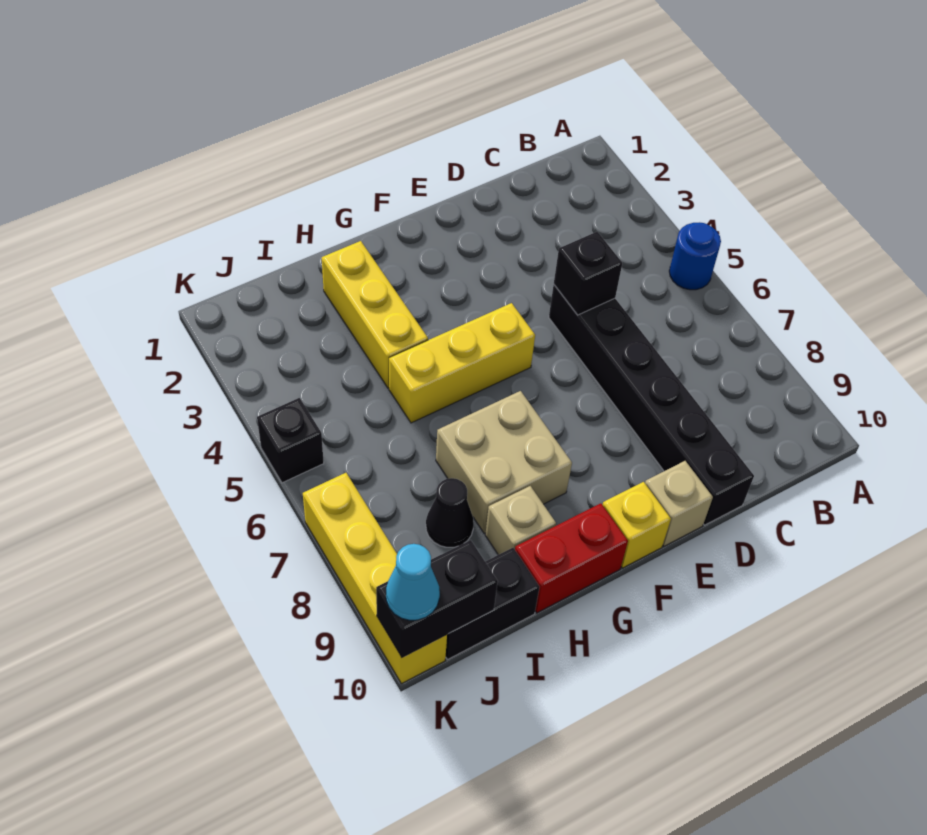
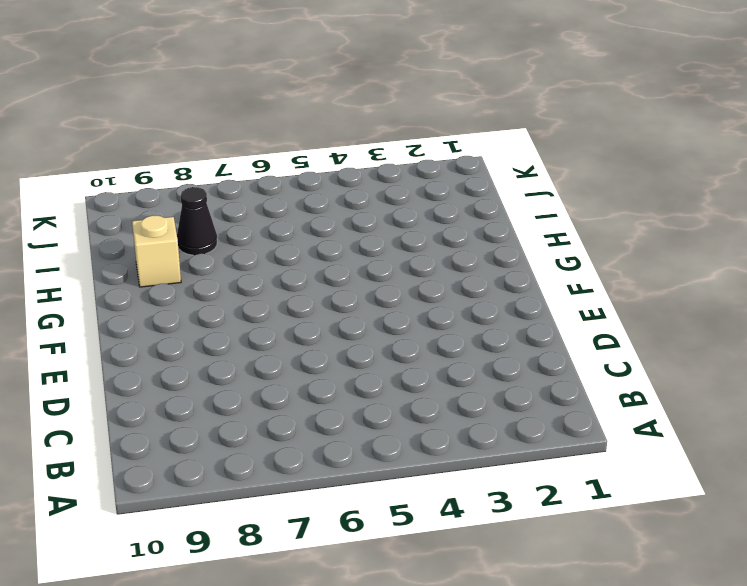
none -> blue round brick A5 level 1
none -> black brick D5:D10 level 1
none -> tan brick E10 level 1

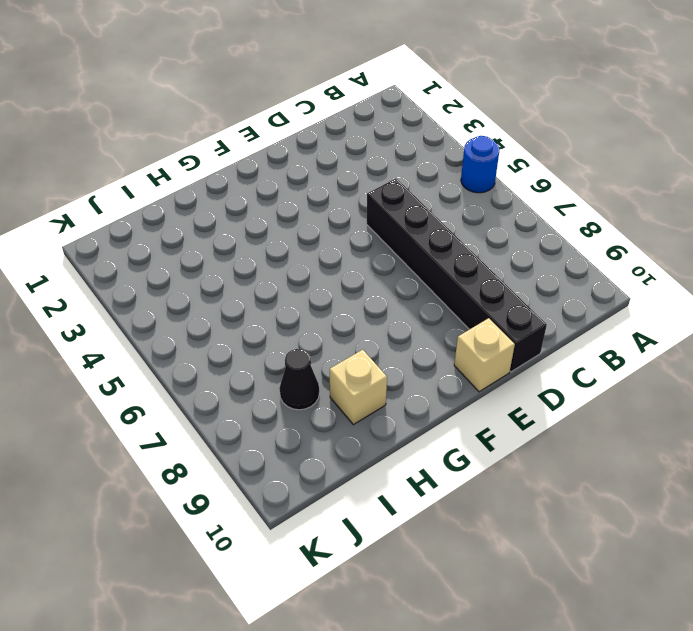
none -> yellow brick F5:H5 level 1
none -> yellow brick F10 level 1
none -> tan brick G7:H8 level 1

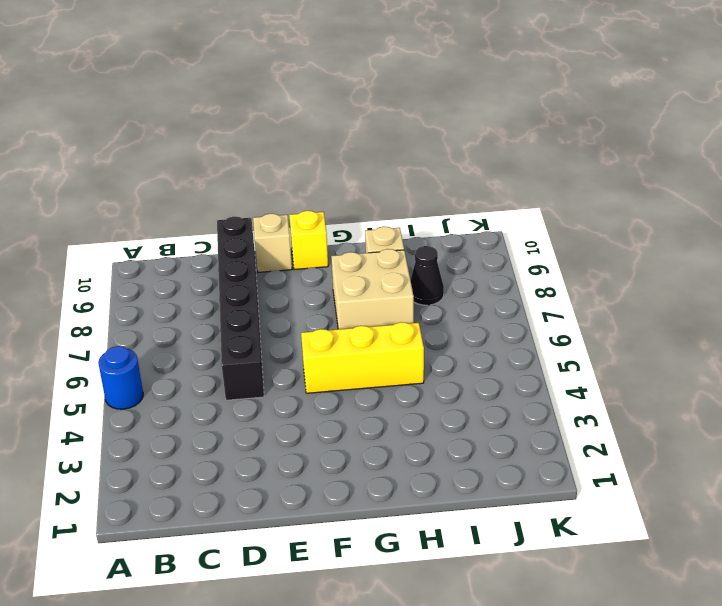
none -> red brick G10:H10 level 1
none -> yellow brick H2:H4 level 1
none -> black brick I10:J10 level 1

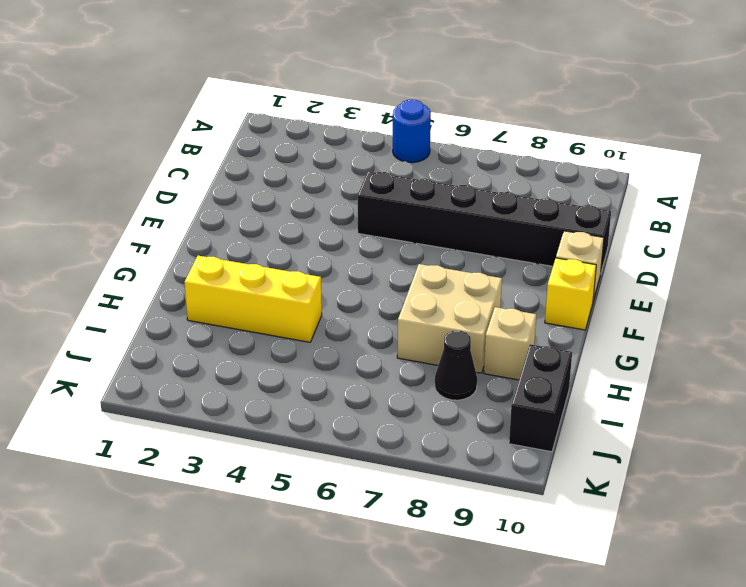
none -> yellow brick F5:H5 level 1
none -> red brick G10:H10 level 1
none -> black brick K5 level 1

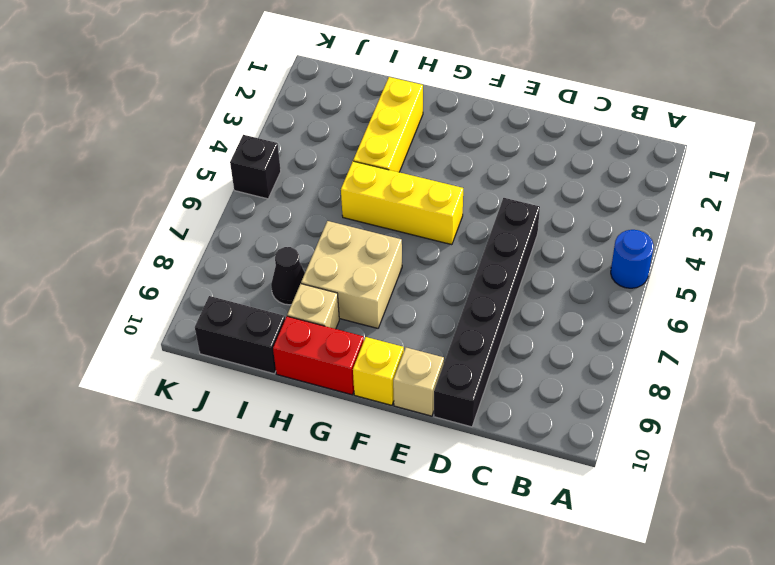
none -> yellow brick K7:K10 level 1
none -> black brick D5 level 2
none -> black brick J10:K10 level 2

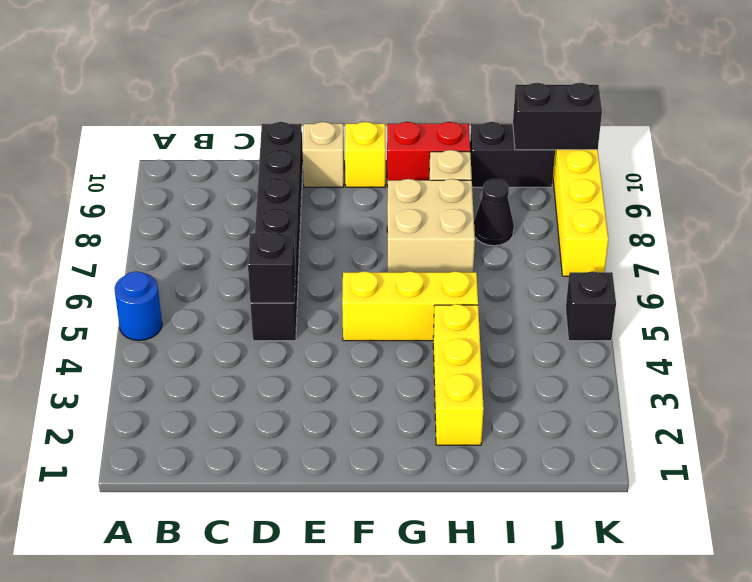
none -> cyan cone K10 level 3

